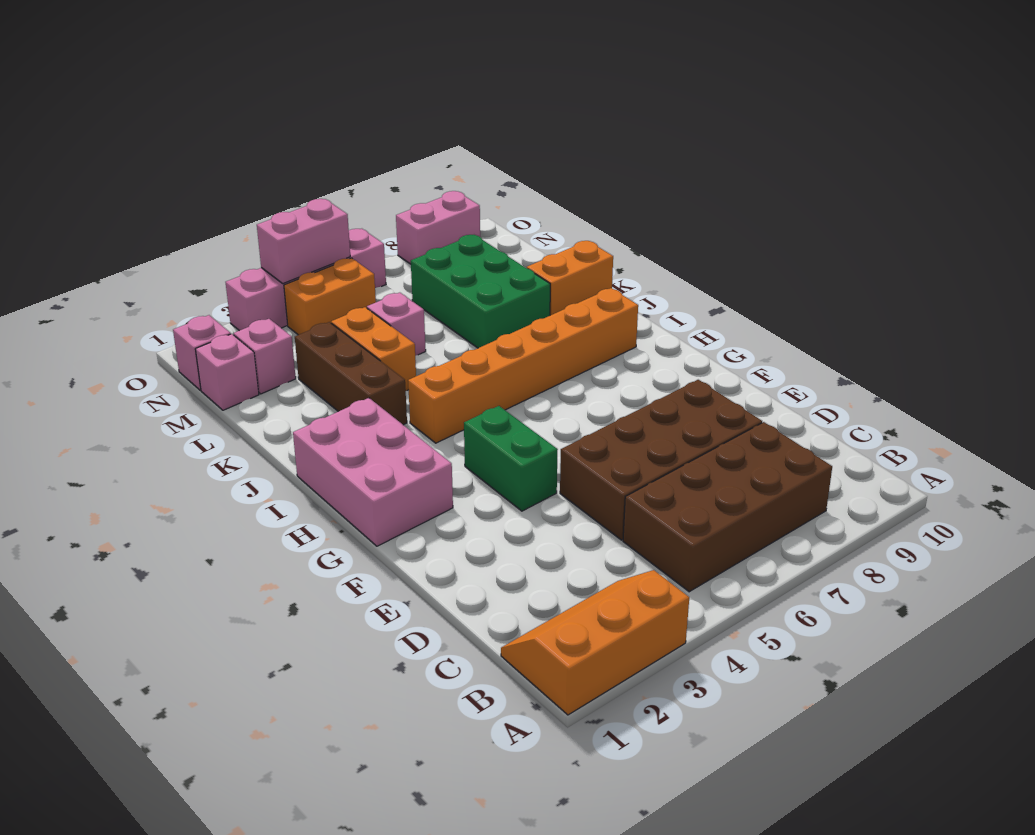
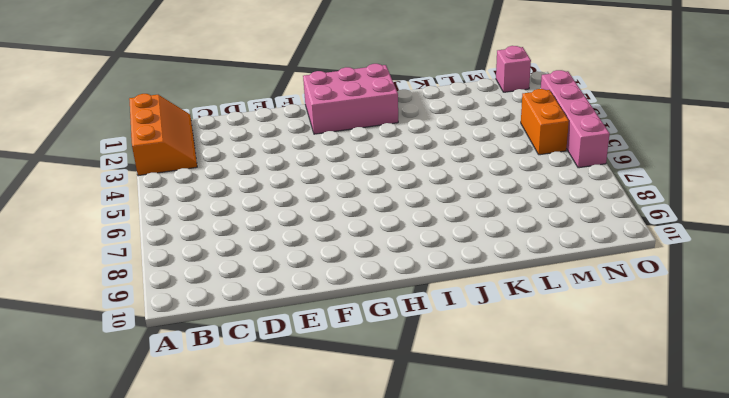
none -> brown brick B5:C8 level 1
none -> brown brick D5:E8 level 1
none -> green brick F4:G4 level 1

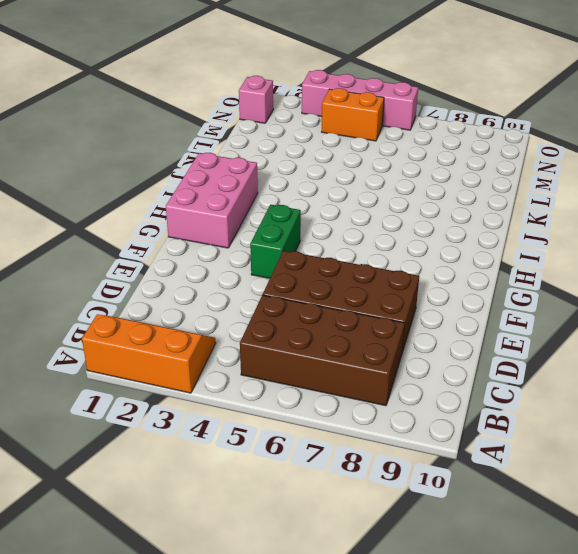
none -> orange brick I4:I9 level 1
none -> brown brick J3:L3 level 1
none -> orange brick K4:L4 level 1

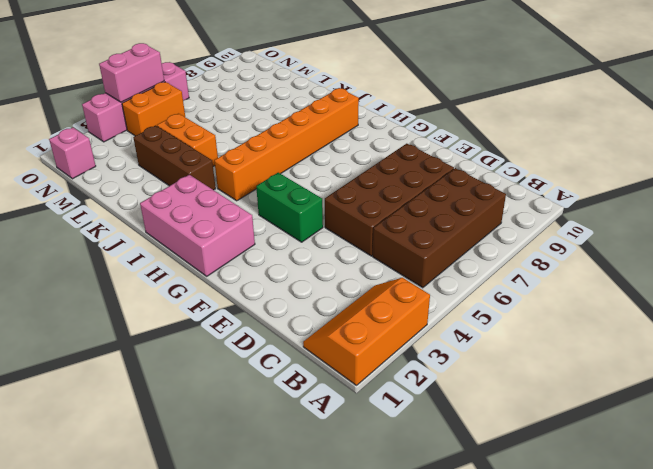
none -> green brick K7:M8 level 1
none -> orange brick K9:K10 level 1
none -> pink brick L5 level 1

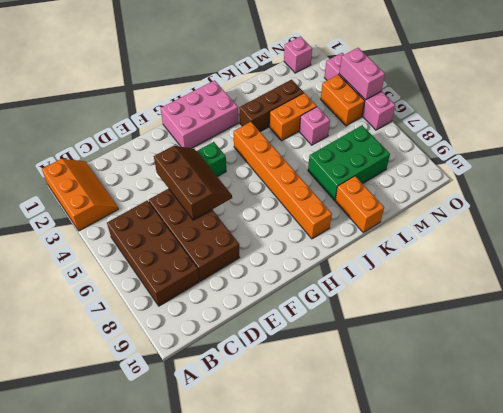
brown slope E4:F6 level 2 top E -> none
none -> pink brick M1 level 1
none -> pink brick M2 level 1
none -> pink brick O8:O9 level 1

